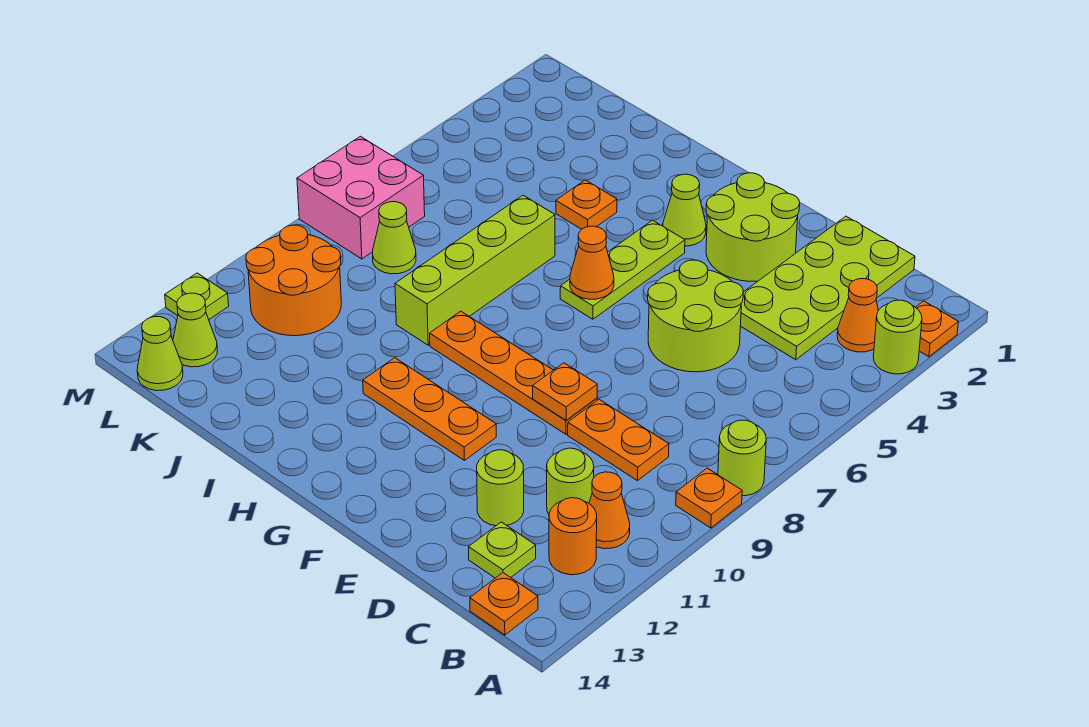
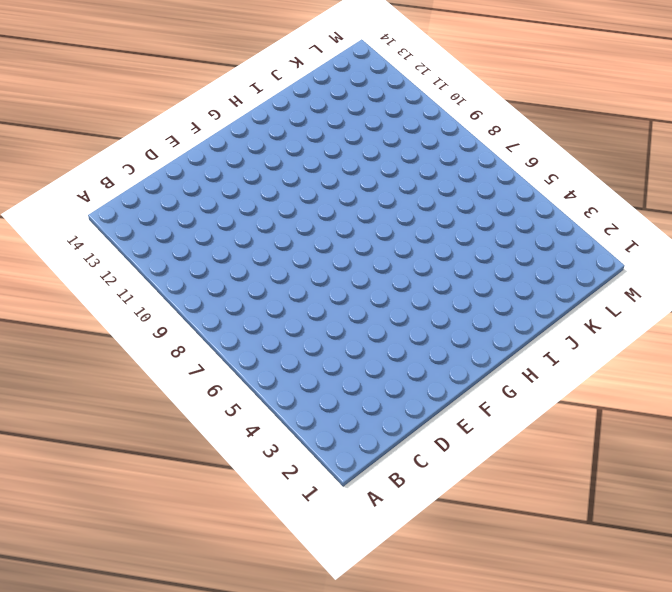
none -> orange plate A2 level 1
none -> lime round brick A3 level 1
none -> lime round brick A8 level 1

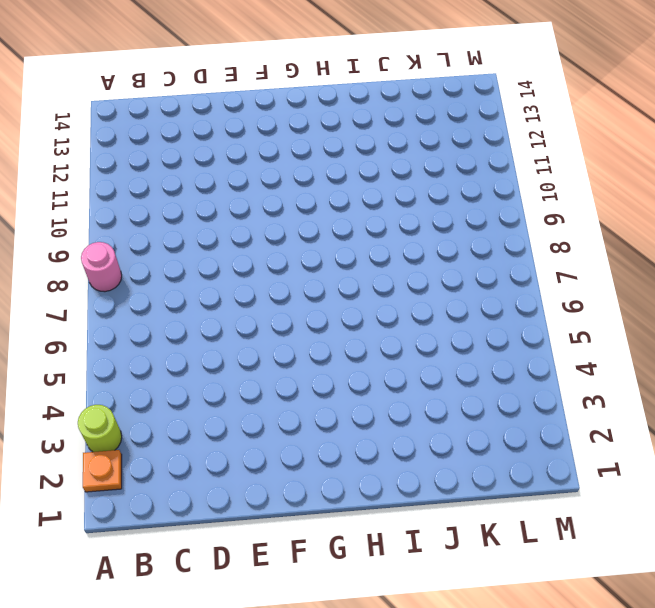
pink round brick A8 level 1 -> lime round brick A8 level 1
none -> orange plate A9 level 1
none -> orange cone B3 level 1
none -> orange cone B11 level 1

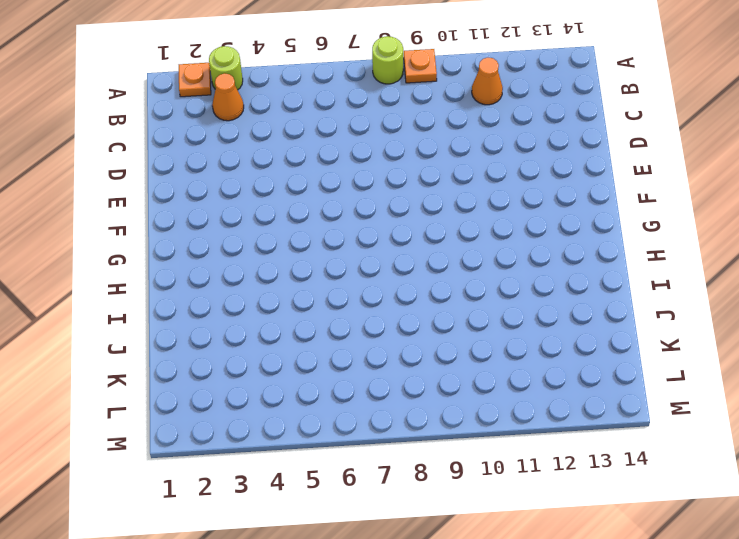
none -> orange round brick B12 level 1
none -> orange plate B14 level 1
none -> lime plate C1:D4 level 1

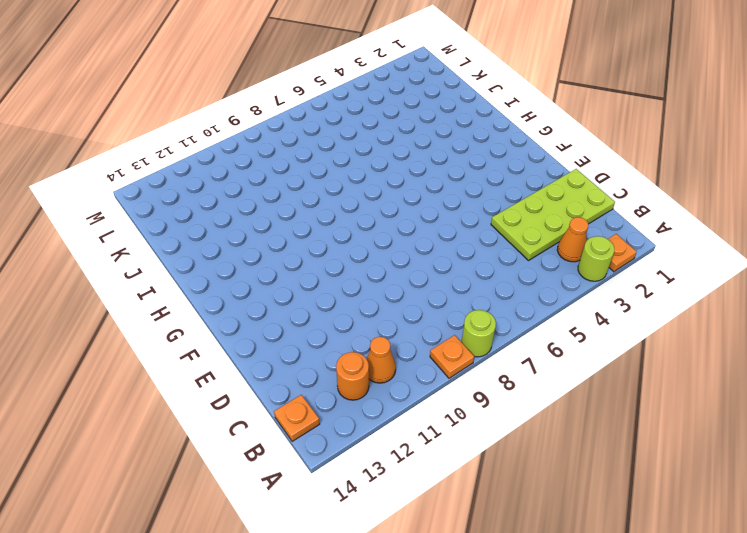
none -> orange plate C9:D9 level 1
none -> lime round brick C11 level 1
none -> lime plate C13 level 1

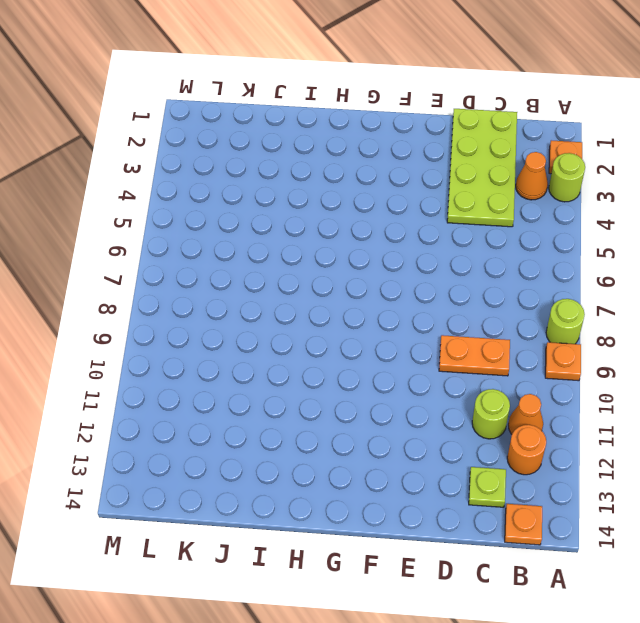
none -> lime round brick D5:E6 level 1
none -> lime round brick D12 level 1
none -> lime round brick E2:F3 level 1

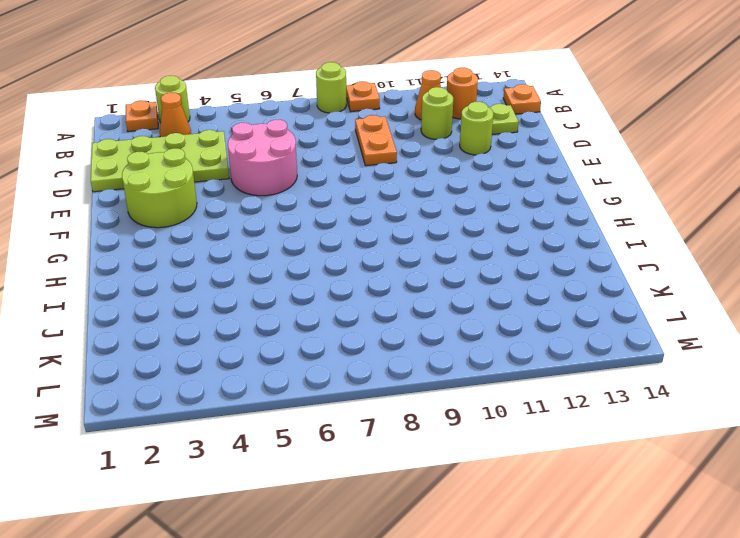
pink round brick D5:E6 level 1 -> lime round brick D5:E6 level 1
none -> orange plate E9:H9 level 1
none -> orange plate F11:H11 level 1
none -> lime cone G3 level 1

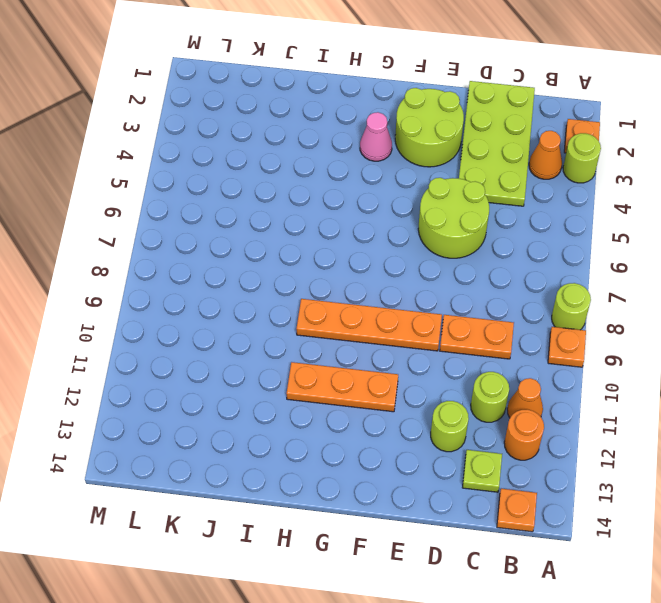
pink cone G3 level 1 -> lime cone G3 level 1
none -> lime plate G4:G6 level 1
none -> orange plate I4 level 1
none -> lime brick I6:I9 level 1

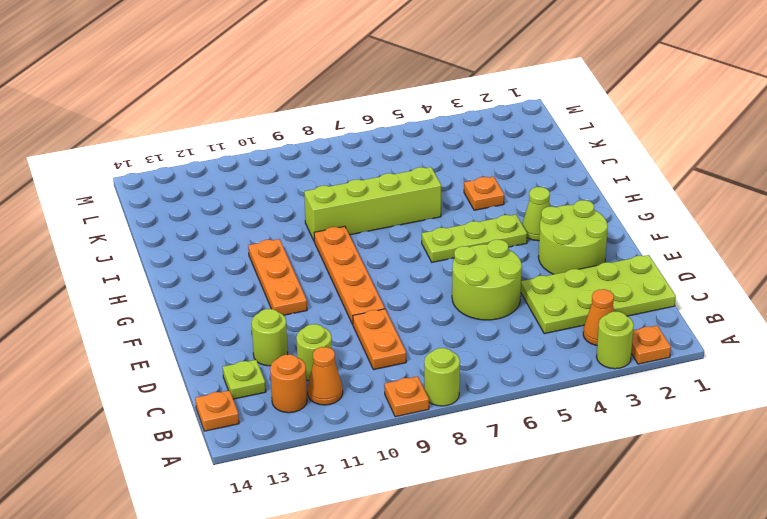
none -> lime cone K8 level 1
none -> orange round brick K10:L11 level 1
none -> pink brick L7:M8 level 1

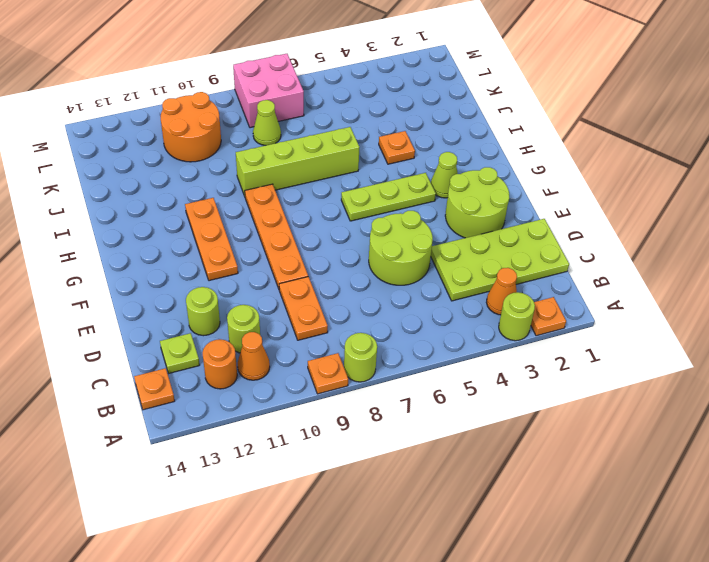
none -> lime cone L13 level 1
none -> lime cone L14 level 1
none -> lime plate M12 level 1

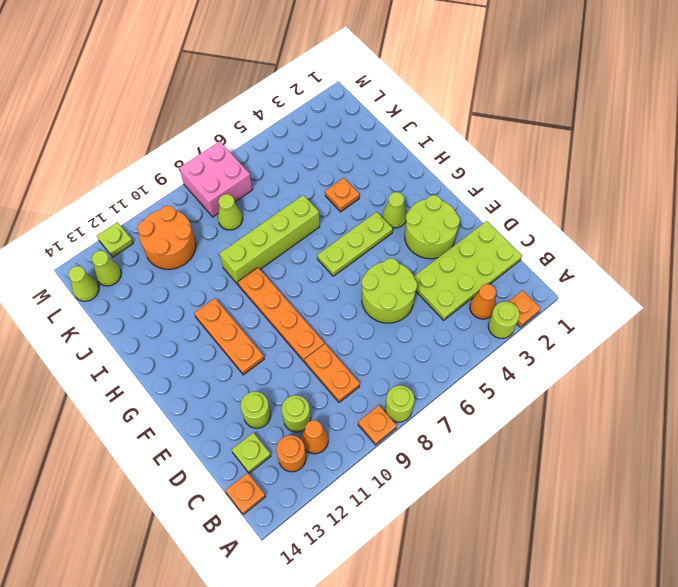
none -> orange plate E9 level 2
none -> orange cone G6 level 2

